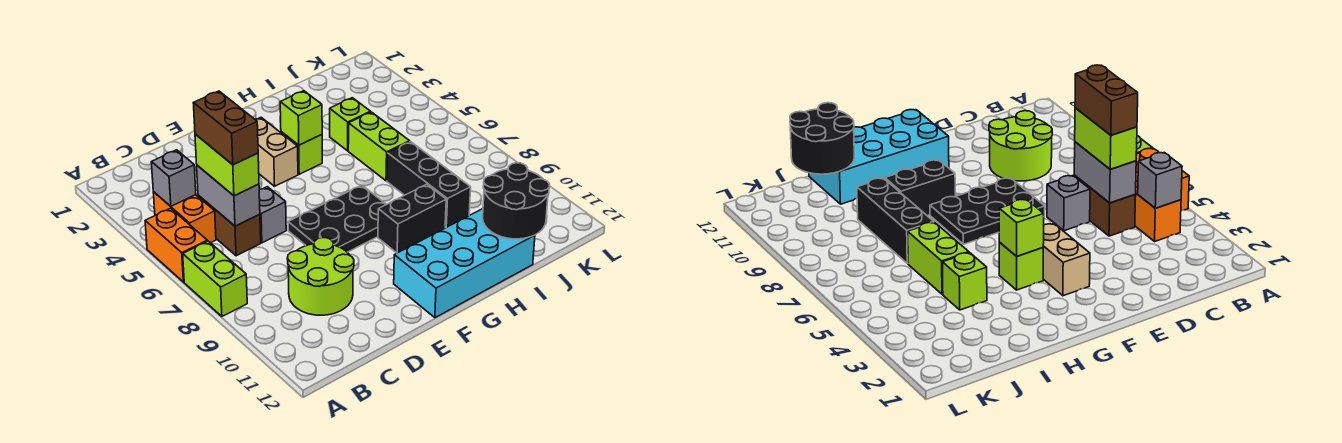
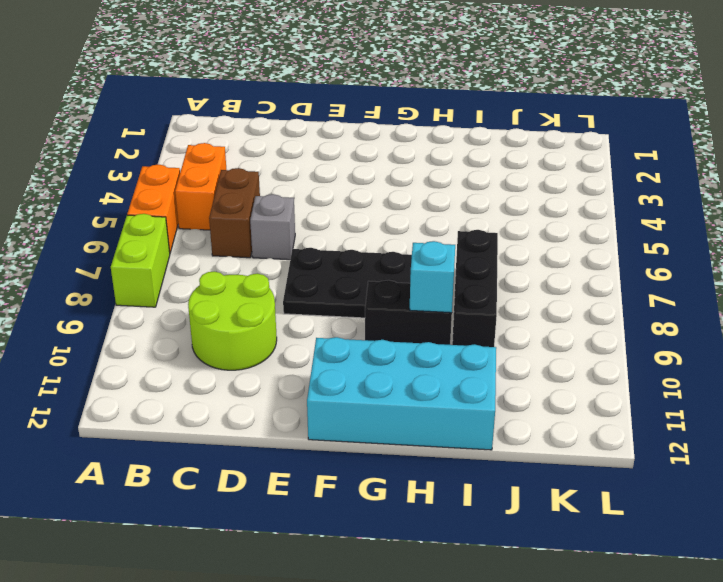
cyan brick H9 level 2 -> none
none -> tan brick F3:F4 level 1
none -> lime brick G4 level 1
none -> lime brick I4 level 1

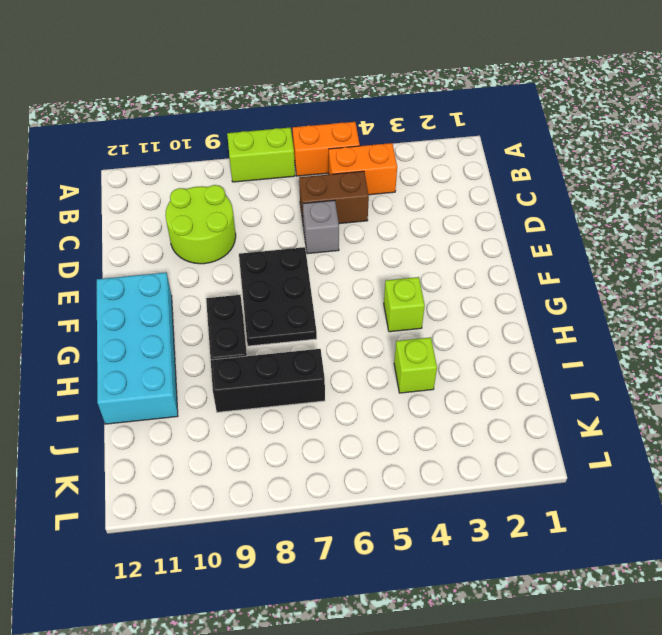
none -> tan brick F3:F4 level 1
none -> lime brick I5:I6 level 1
none -> grey brick B4 level 2

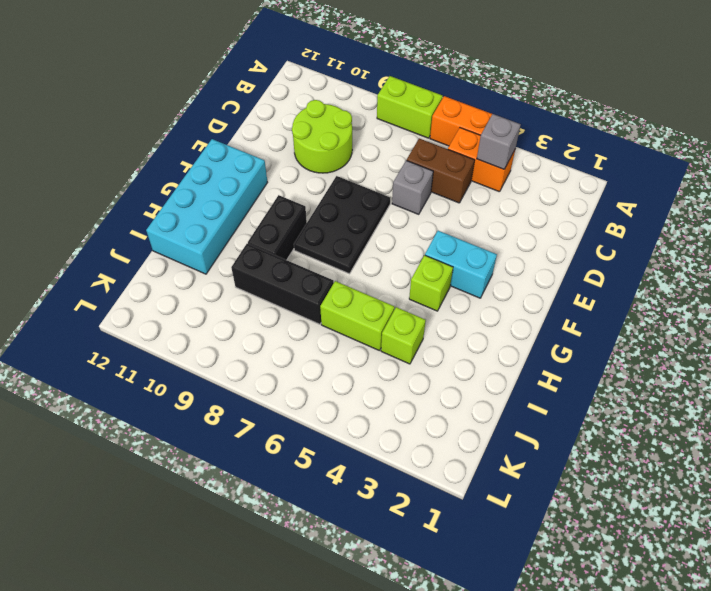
cyan brick F3:F4 level 1 -> tan brick F3:F4 level 1
none -> grey brick C5:C6 level 2
none -> lime brick G4 level 2
none -> black round brick I11:J12 level 2

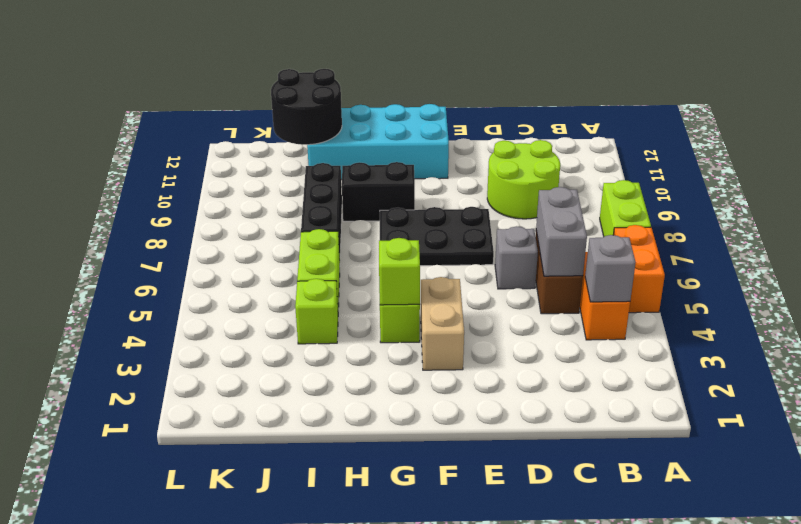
none -> lime brick C5:C6 level 3
none -> brown brick C5:C6 level 4

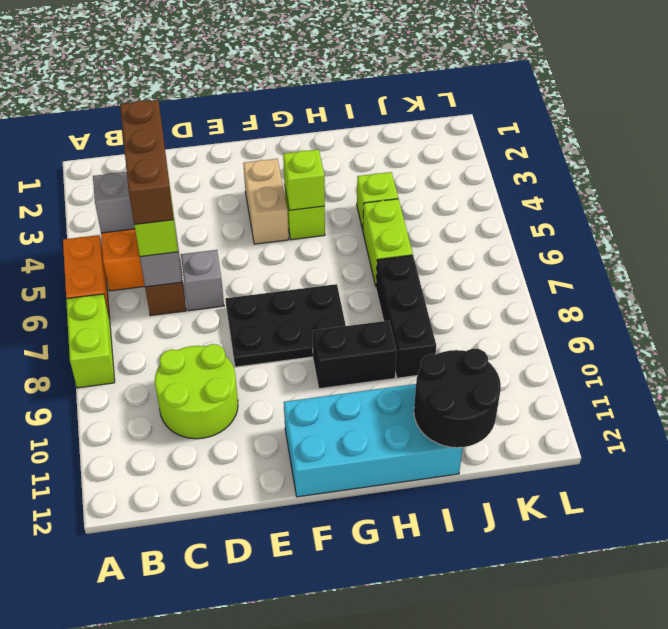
brown brick C4:C6 level 4 -> brown brick C5:C6 level 4

